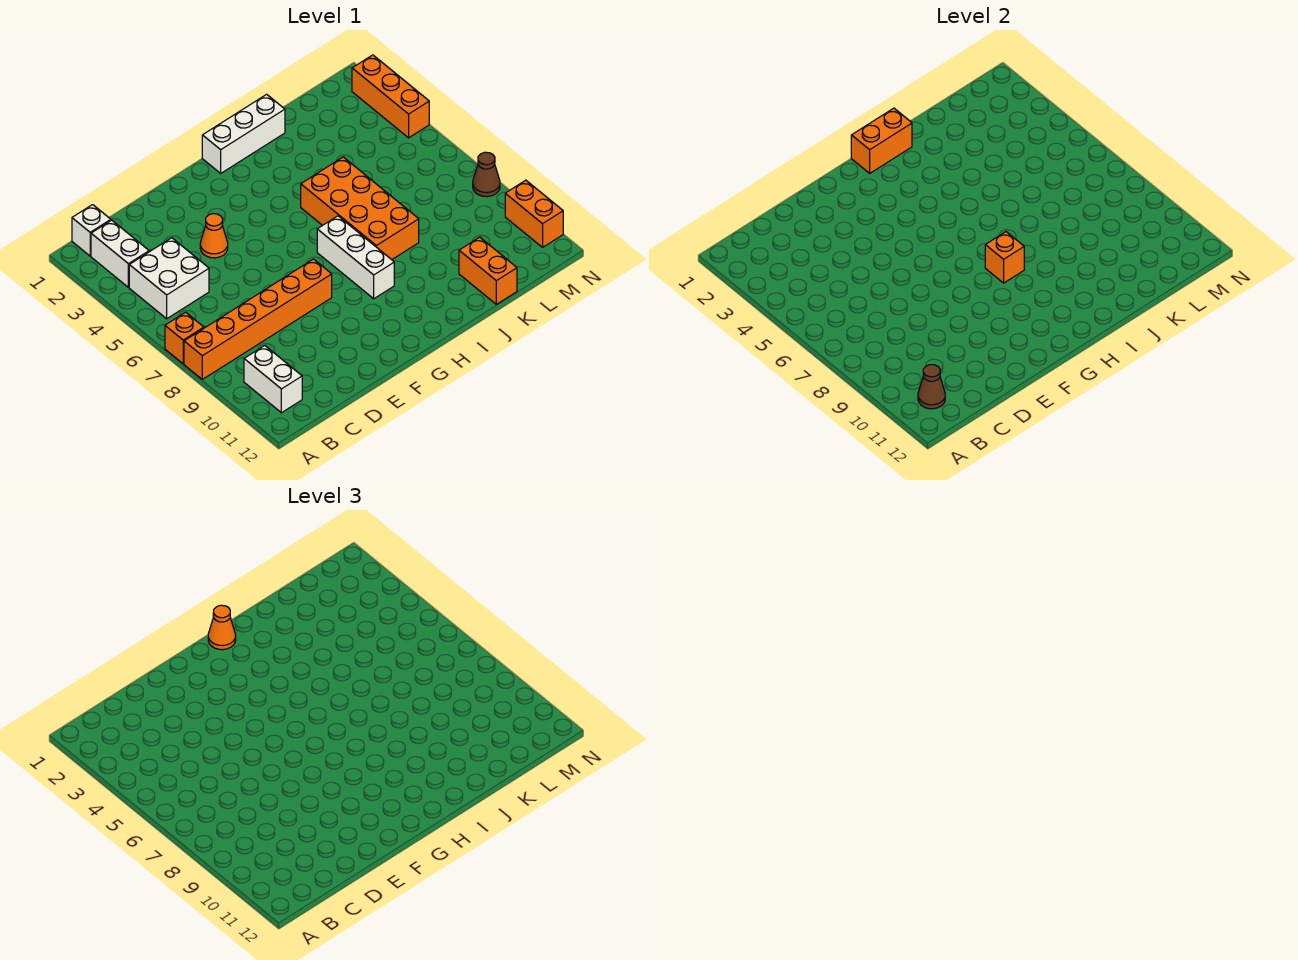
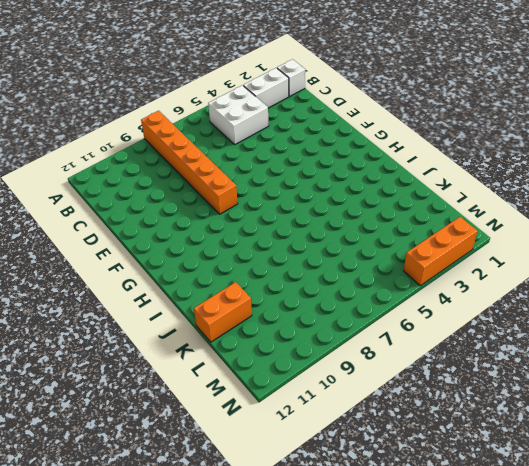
none -> orange brick A7 level 1
none -> white brick B10:B11 level 1
none -> orange cone E4 level 1

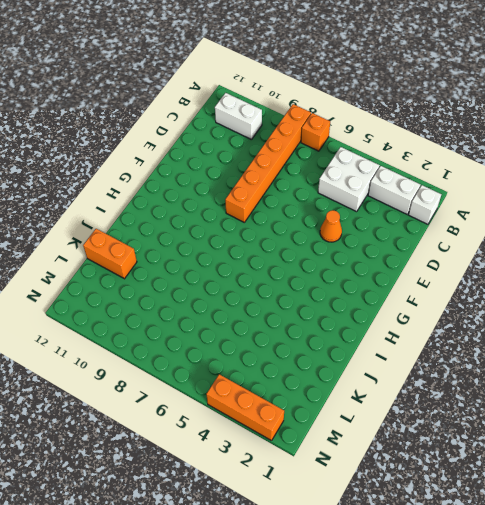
none -> white brick H1:J1 level 1
none -> white brick H7:H9 level 1
none -> orange brick I5:J8 level 1

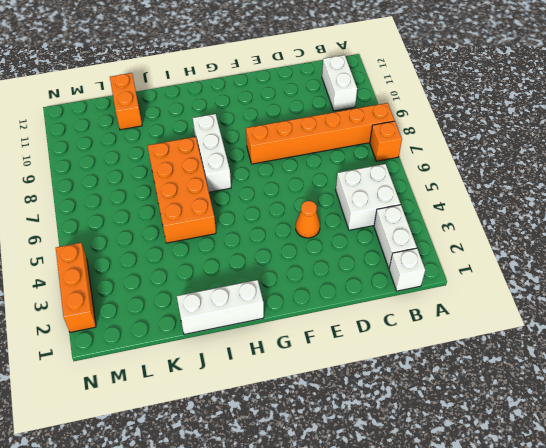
none -> brown cone N8 level 1
none -> orange brick N10:N11 level 1
none -> brown cone B11 level 2

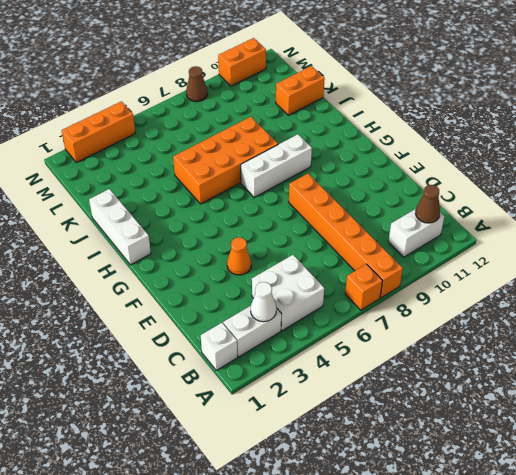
white cone B3 level 2 -> none
none -> orange brick H1:I1 level 2
none -> orange brick H8 level 2
none -> orange cone H1 level 3

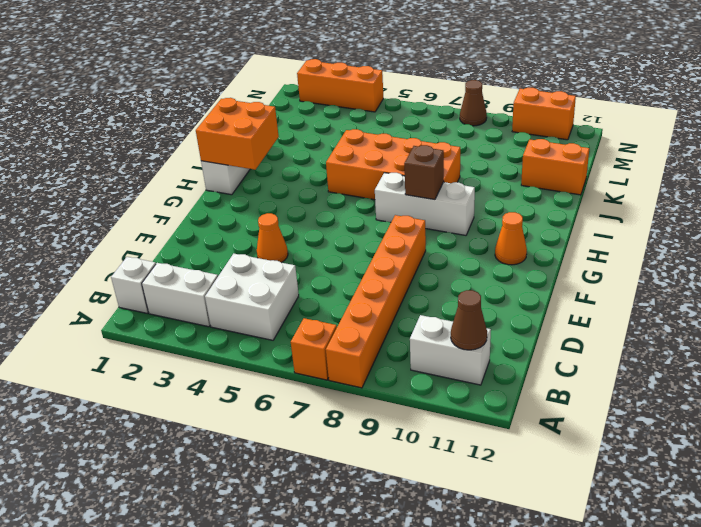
orange cone G11 level 1 -> orange cone H1 level 3
orange brick H1:I2 level 2 -> orange brick H1:I1 level 2
brown brick H8 level 2 -> orange brick H8 level 2

